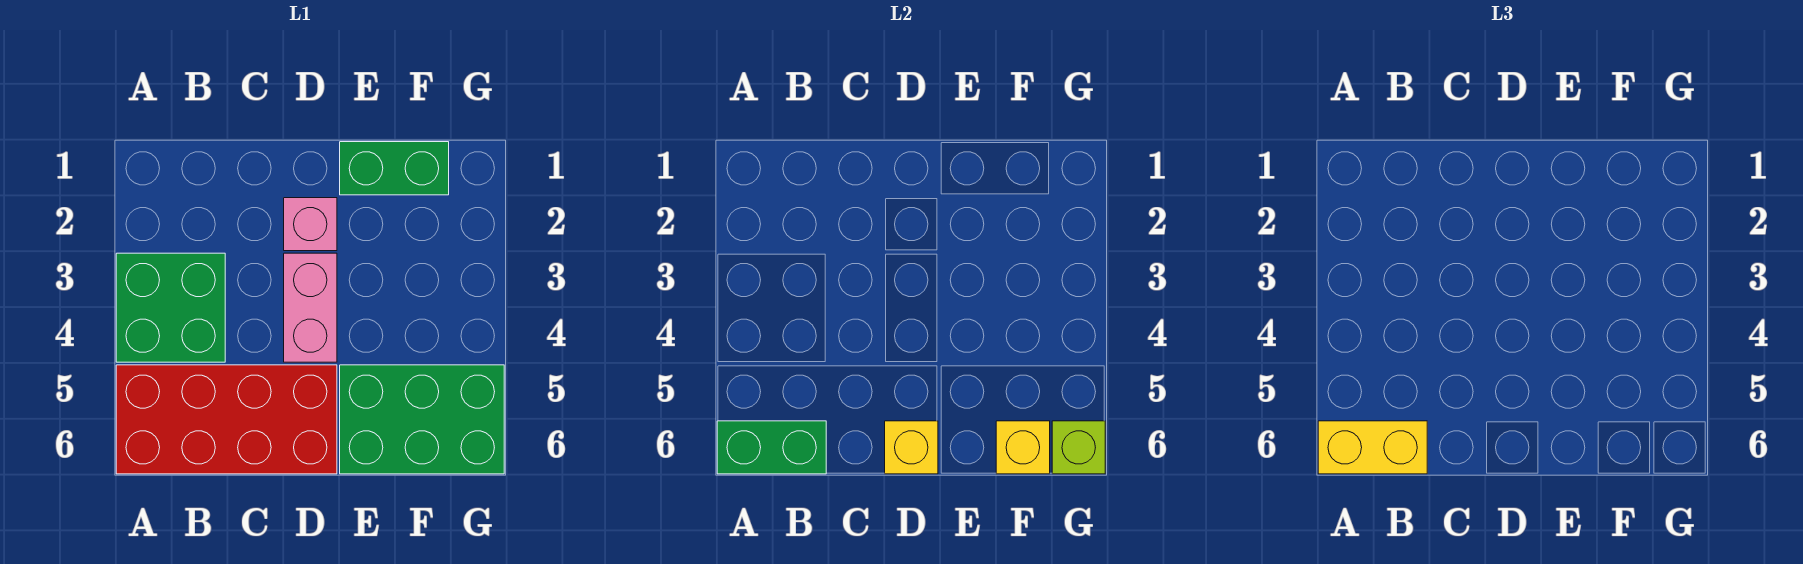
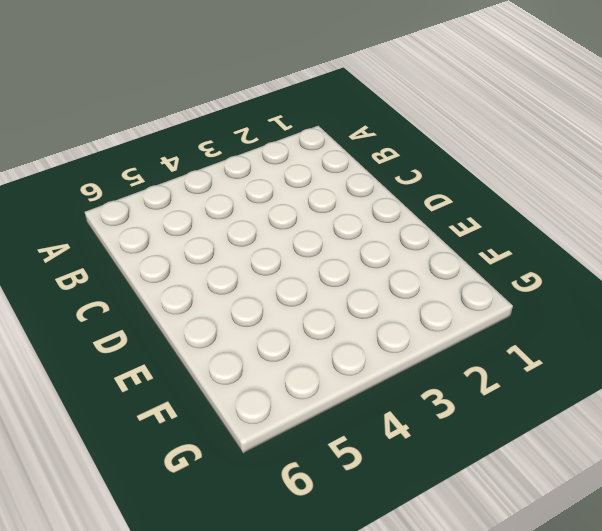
none -> green brick A3:B4 level 1
none -> red brick A5:D6 level 1

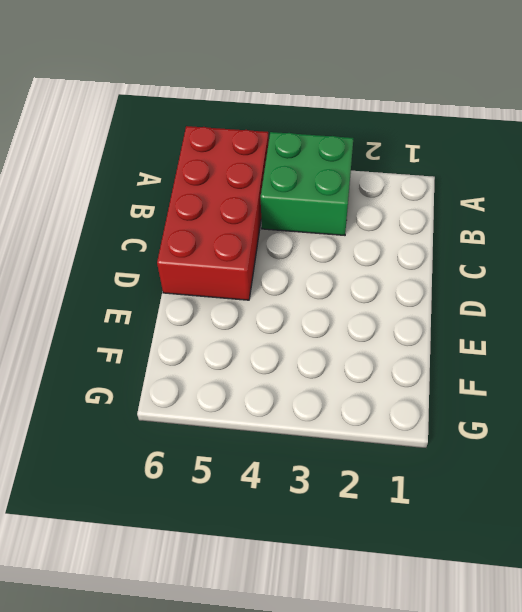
none -> pink brick D2 level 1
none -> pink brick D3:D4 level 1

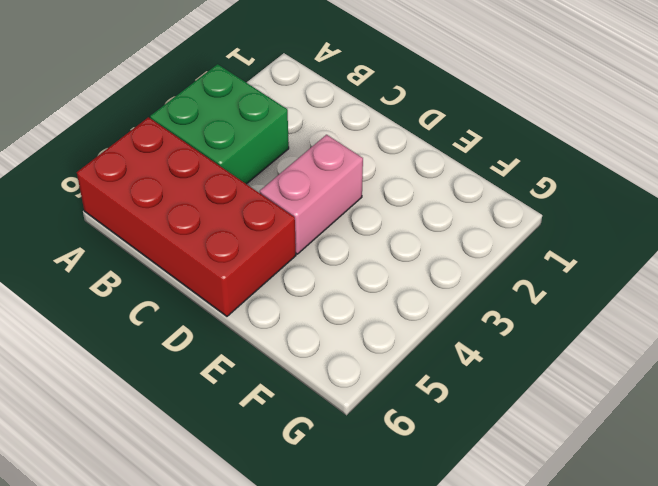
none -> pink brick D2 level 1
none -> green brick E1:F1 level 1

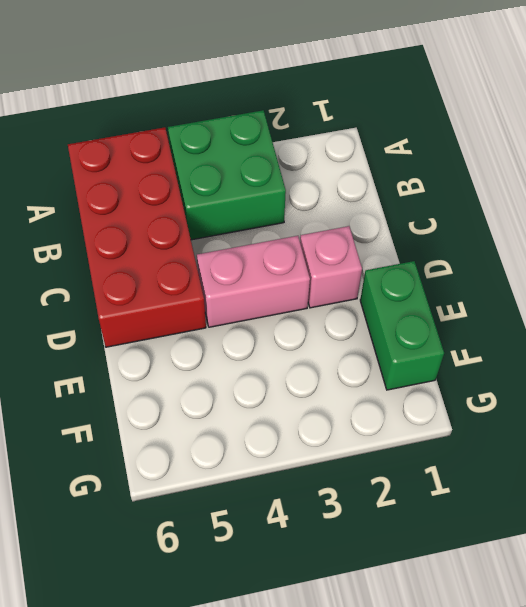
none -> green brick E5:G6 level 1
none -> green brick A6:B6 level 2

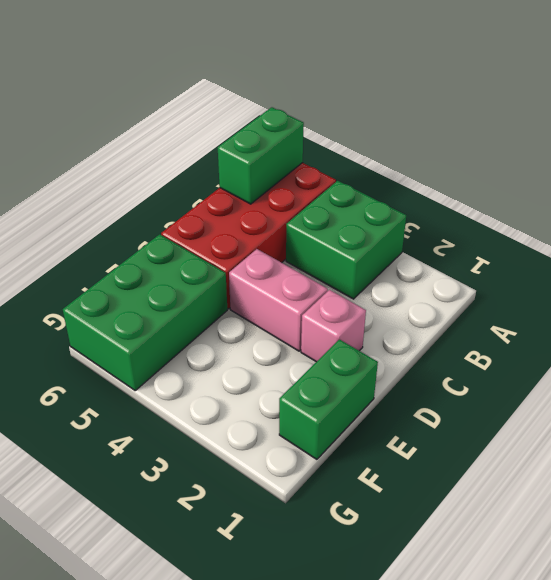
none -> yellow brick D6 level 2
none -> yellow brick F6 level 2

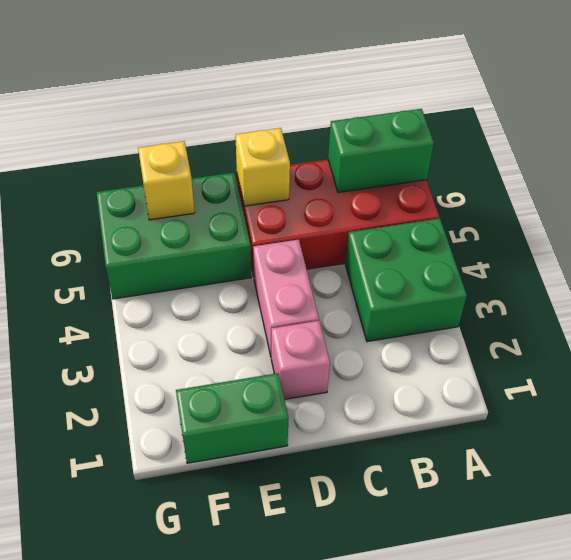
none -> lime brick G6 level 2
none -> yellow brick A6:B6 level 3

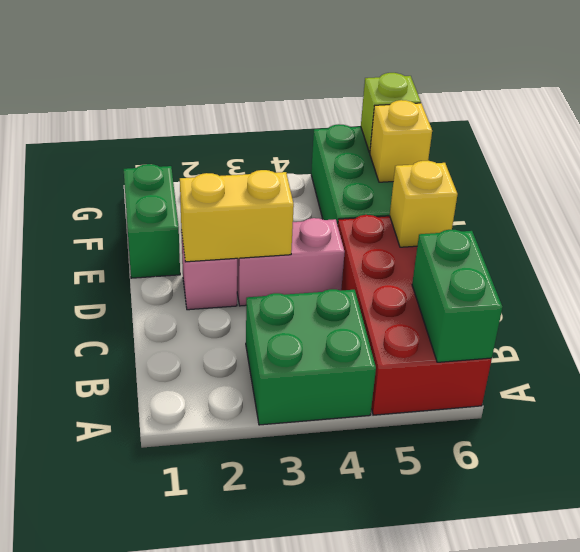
yellow brick D2:D3 level 2 -> yellow brick A6:B6 level 3

